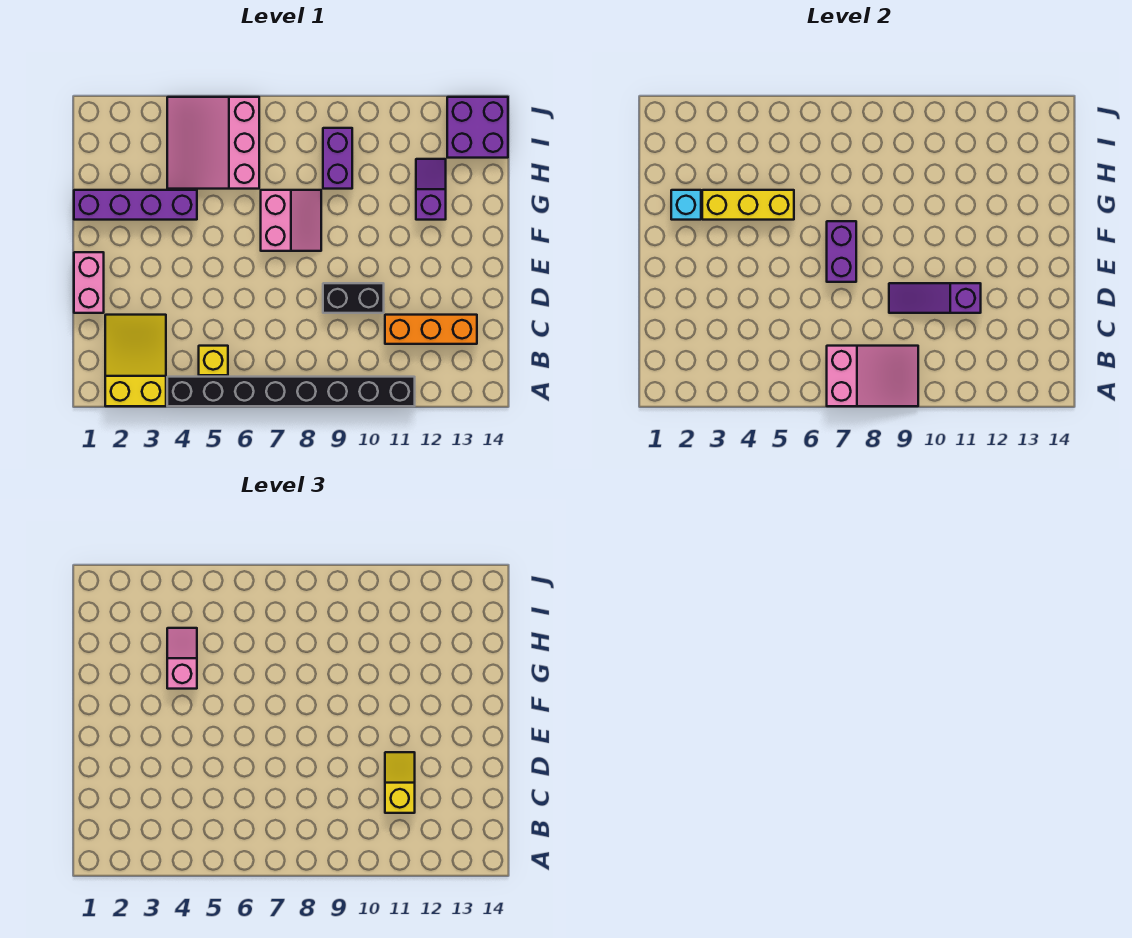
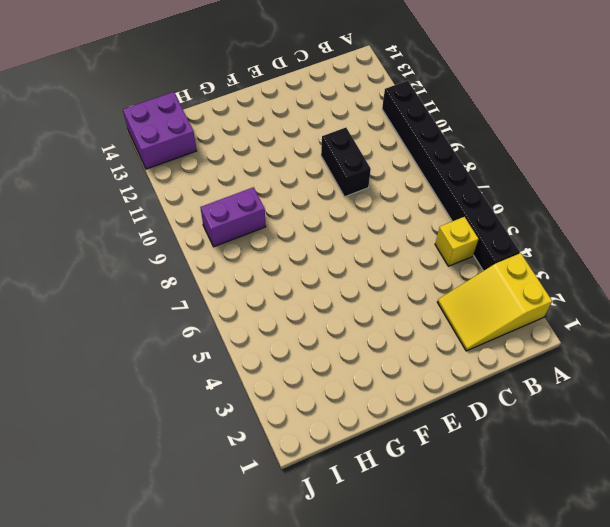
none -> orange brick C11:C13 level 1
none -> pink brick D1:E1 level 1
none -> pink slope F7:G8 level 1 top 7

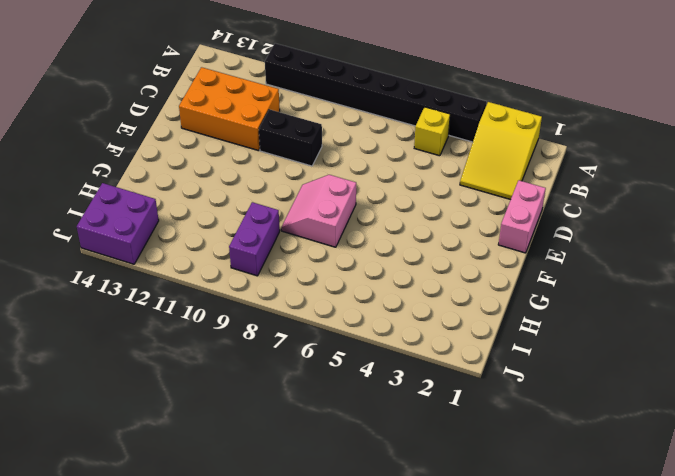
orange brick C11:D13 level 1 -> orange brick C11:C13 level 1
none -> purple brick G1:G4 level 1
none -> purple slope G12:H12 level 1 top G
none -> pink slope H4:J6 level 1 top 6

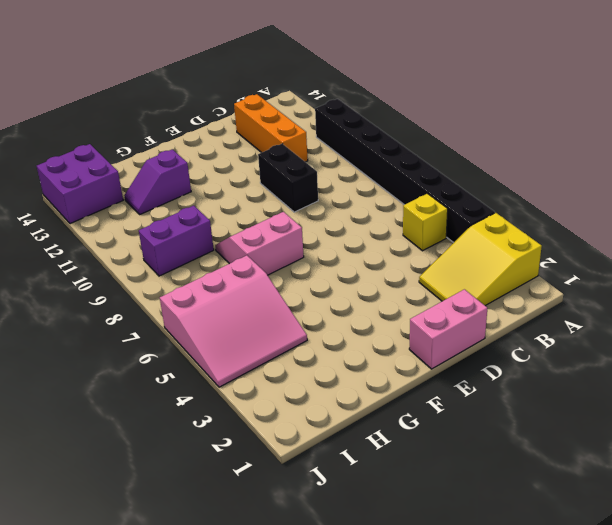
none -> purple brick G1:G4 level 1
none -> pink slope A7:B9 level 2 top 7
none -> purple slope D9:D11 level 2 top 11

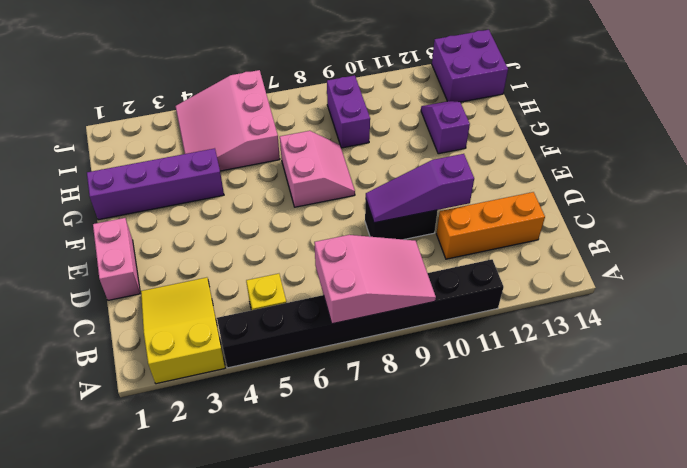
none -> purple brick E7:F7 level 2
none -> cyan brick G2 level 2
none -> yellow brick G3:G5 level 2

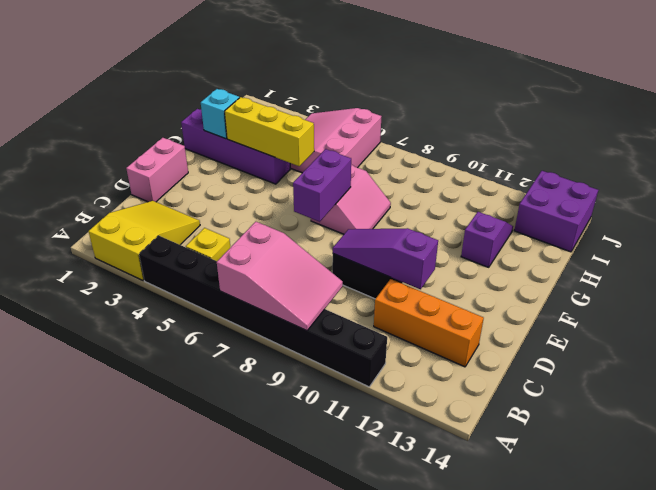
none -> purple brick H9:I9 level 1
none -> yellow slope C11:D11 level 3 top C
none -> pink slope G4:H4 level 3 top G

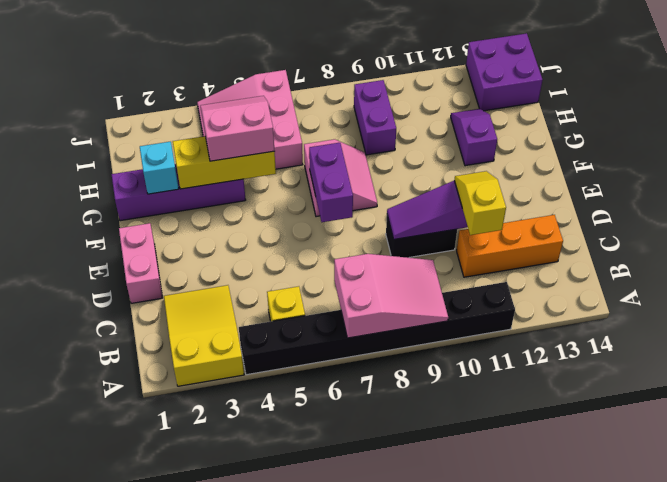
pink slope G4:H5 level 3 top G -> pink slope G4:H4 level 3 top G

